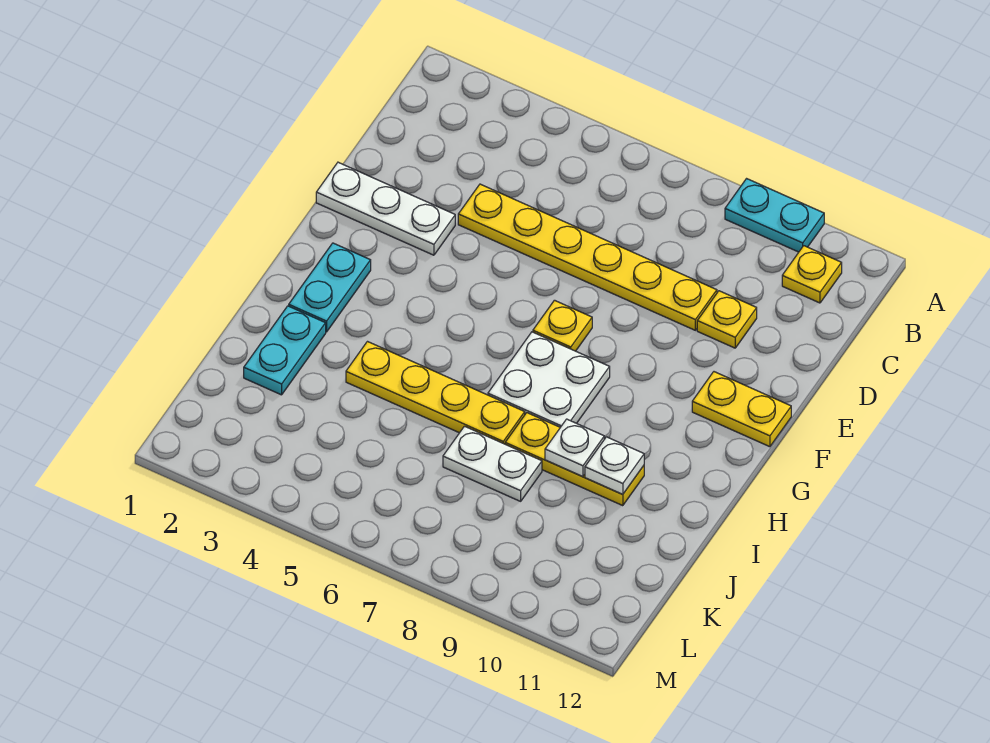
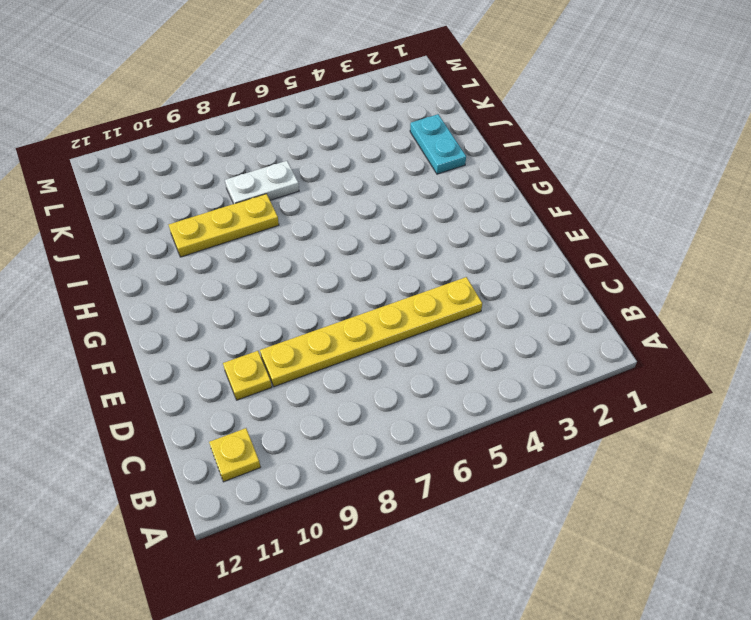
none -> cyan plate A9:A10 level 1
none -> white plate E1:E3 level 1
none -> yellow plate F7 level 1

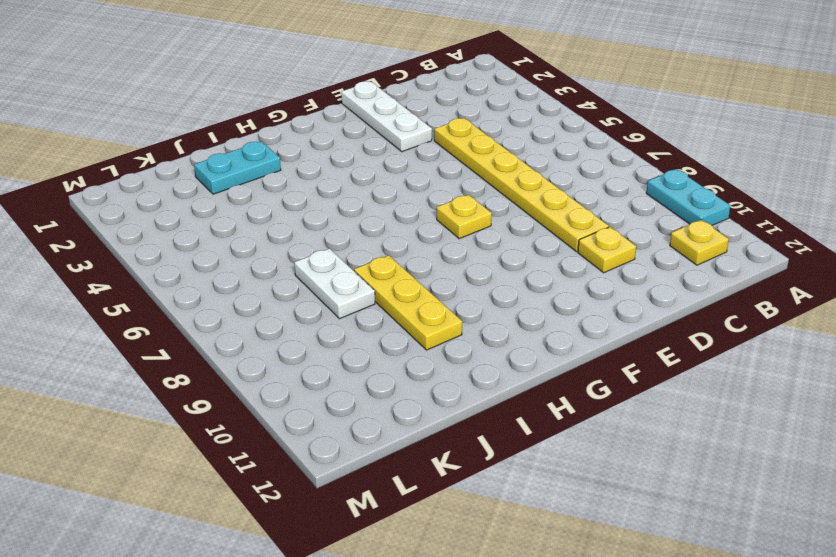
none -> yellow plate F11:F12 level 1
none -> cyan plate G2:H2 level 1
none -> white plate G7:H8 level 1

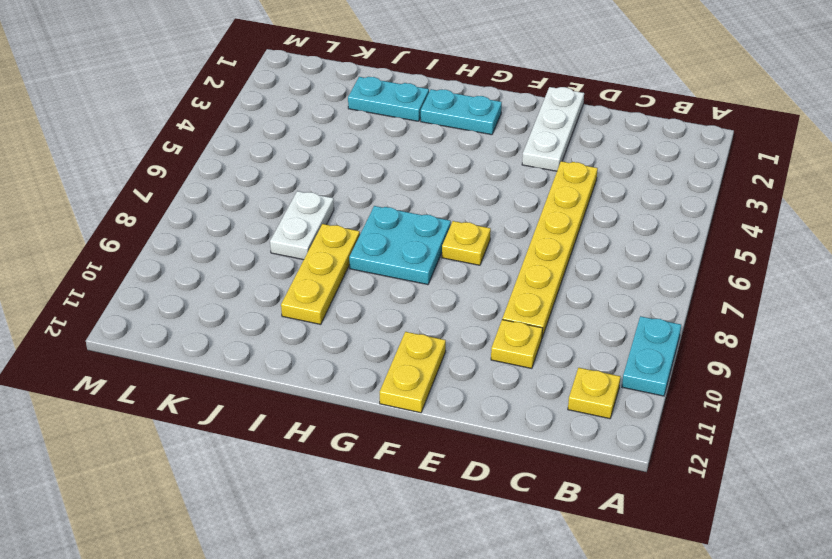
cyan plate G7:H8 level 1 -> white plate G7:H8 level 1
none -> yellow plate I4:I7 level 1
none -> white plate I9 level 2
none -> white plate I10 level 2

